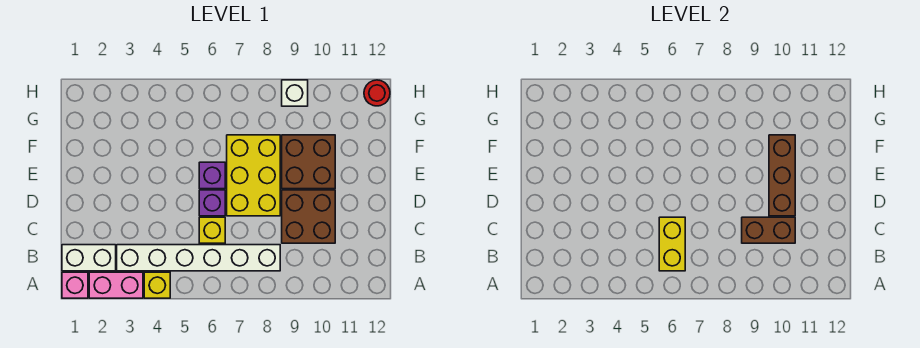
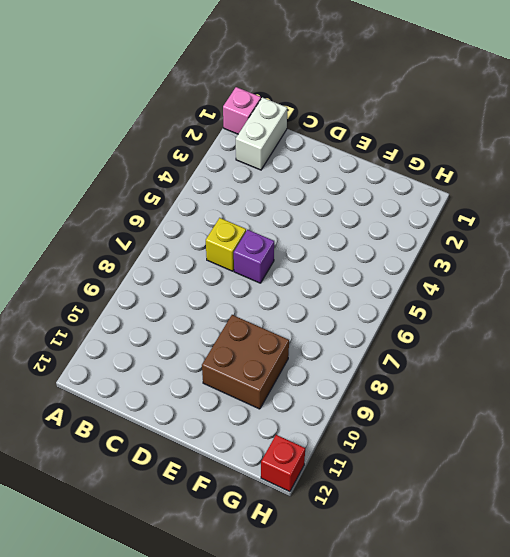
red brick H12 level 1 -> red round brick H12 level 1
none -> pink brick A2:A3 level 1
none -> yellow brick A4 level 1
none -> white brick B3:B8 level 1

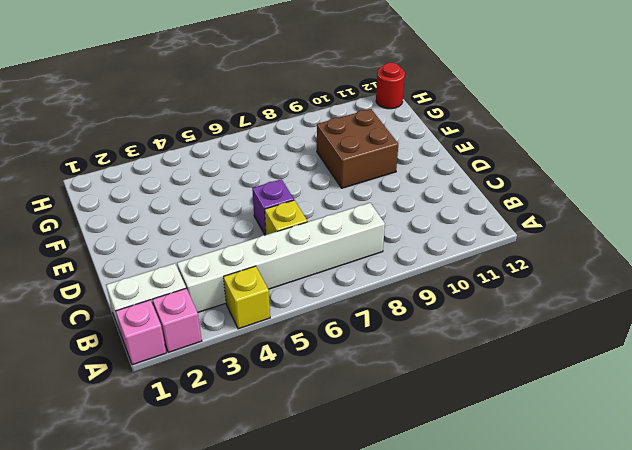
pink brick A2 level 1 -> pink brick A2:A3 level 1
none -> brown brick C9:D10 level 1
none -> yellow brick D7:F8 level 1
none -> purple brick E6 level 1

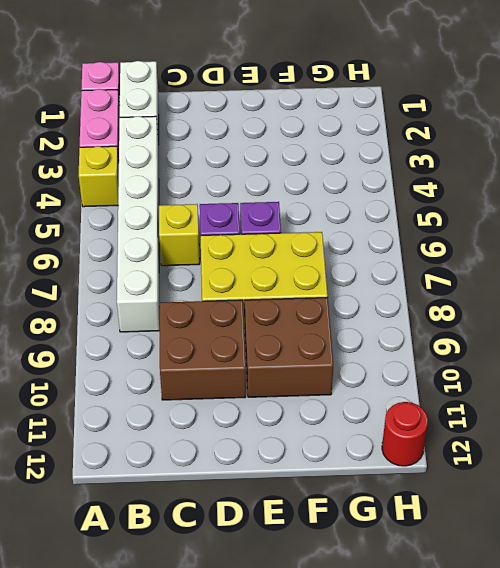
none -> white brick H9 level 1
none -> yellow brick B6:C6 level 2
none -> brown brick C9:C10 level 2

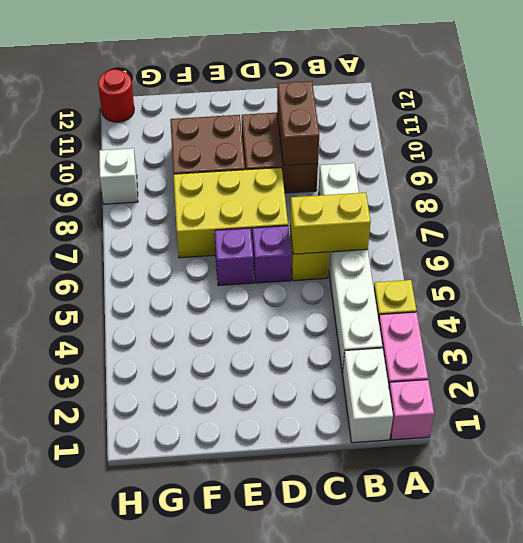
none -> brown brick D10:F10 level 2

